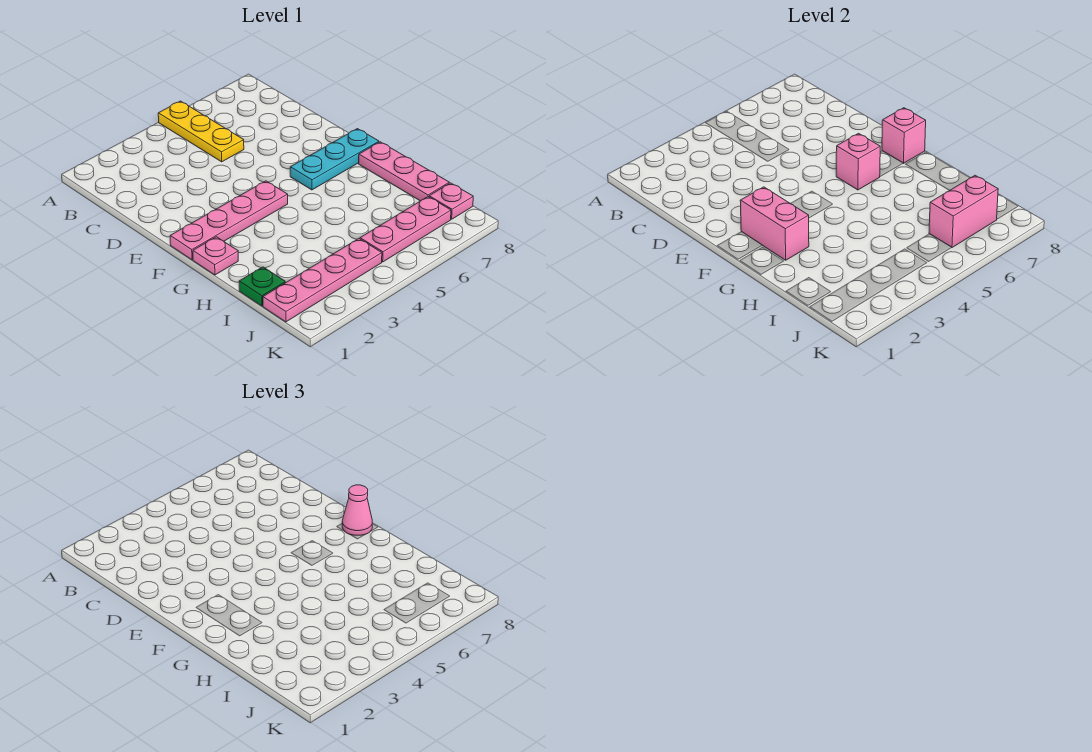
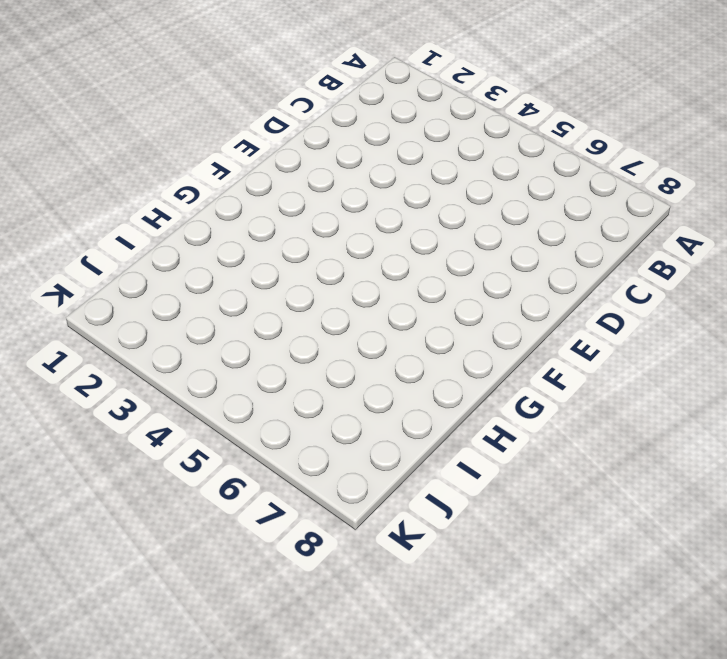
none -> yellow plate A5:C5 level 1
none -> pink plate F1:F4 level 1
none -> cyan plate F6:F8 level 1

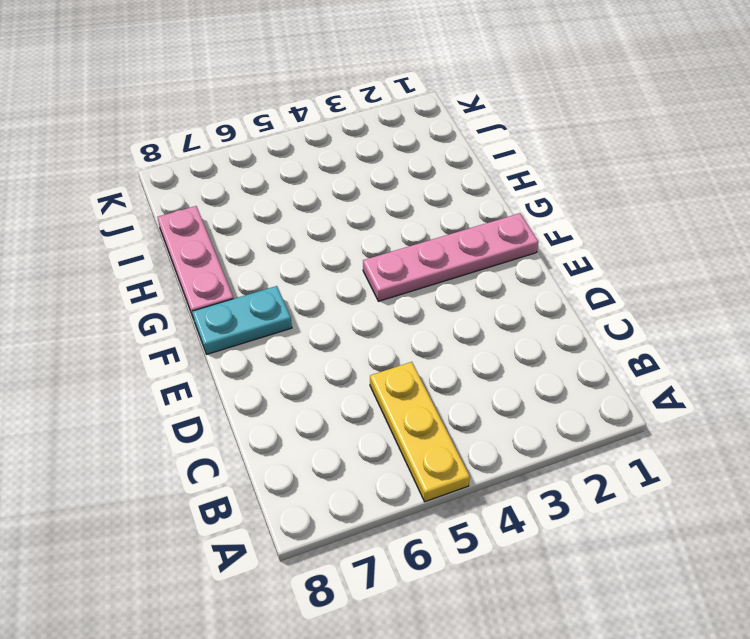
cyan plate F7:F8 level 1 -> cyan plate F6:F8 level 1
none -> pink plate G1 level 1
none -> green plate I1 level 1
none -> pink plate J1:J4 level 1

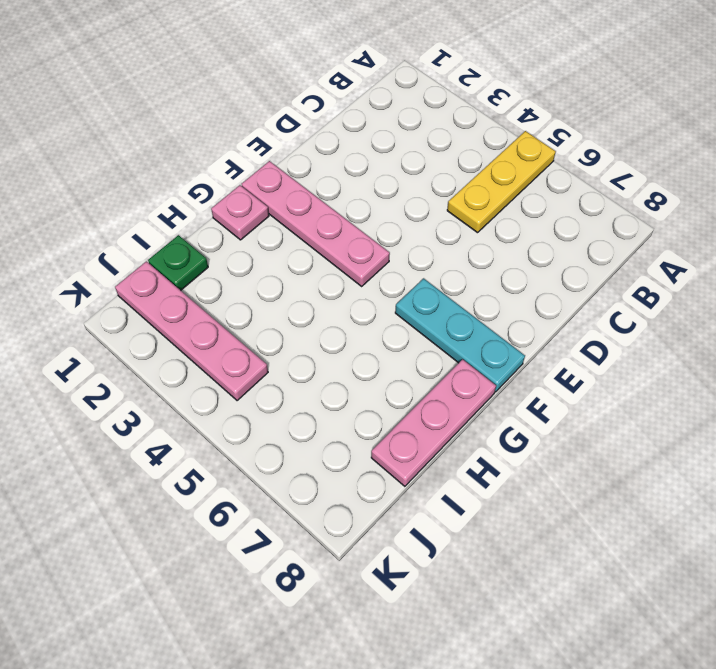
none -> pink plate J5:J7 level 1
none -> pink plate J8 level 1
none -> pink brick F2:G2 level 2

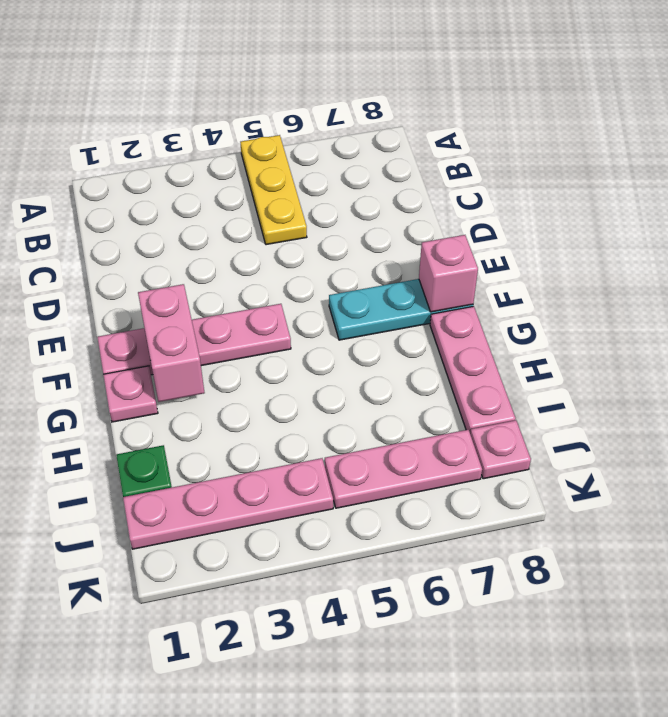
none -> pink brick F6 level 2
none -> pink brick J6:J7 level 2
none -> pink cone F8 level 3

